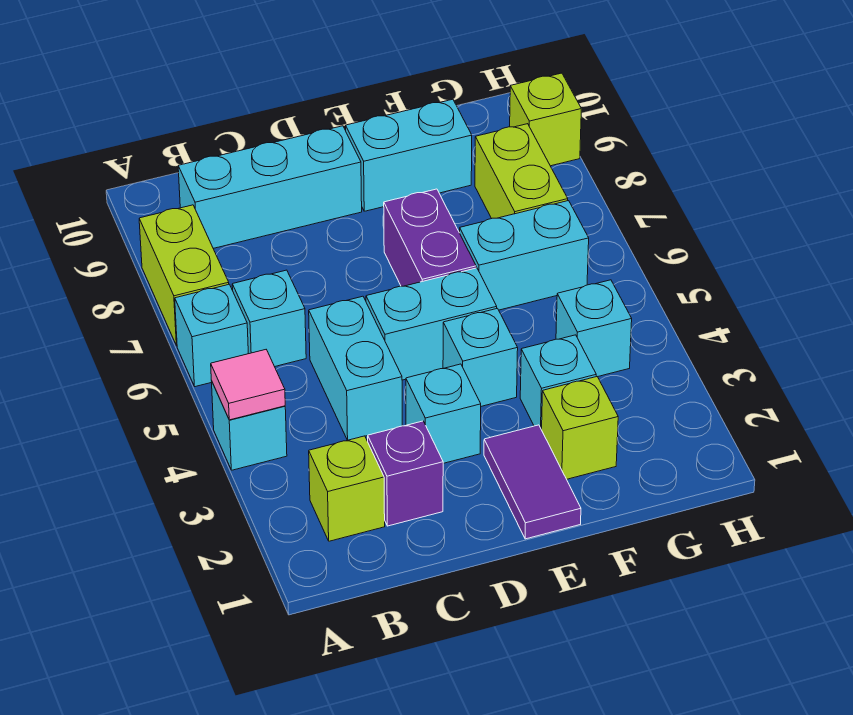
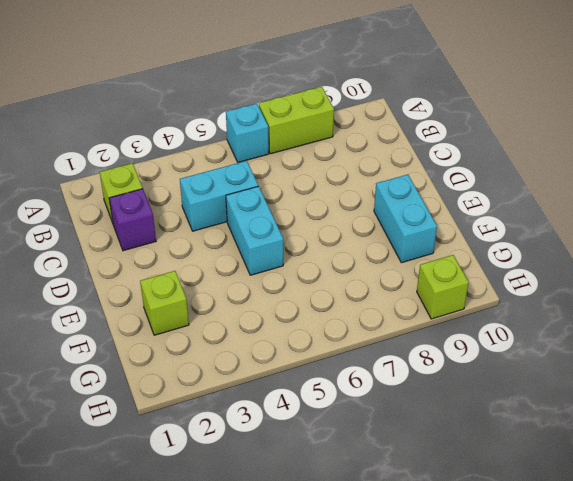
none -> cyan brick A4 level 1
none -> cyan brick B6 level 1
none -> cyan brick B9:D9 level 1

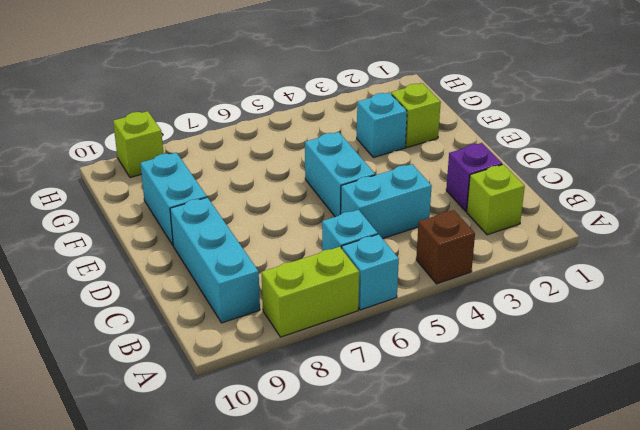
brown brick A4 level 1 -> cyan brick A4 level 1
none -> cyan brick D3 level 1
none -> purple tile E1:E2 level 1
none -> cyan brick E4 level 1

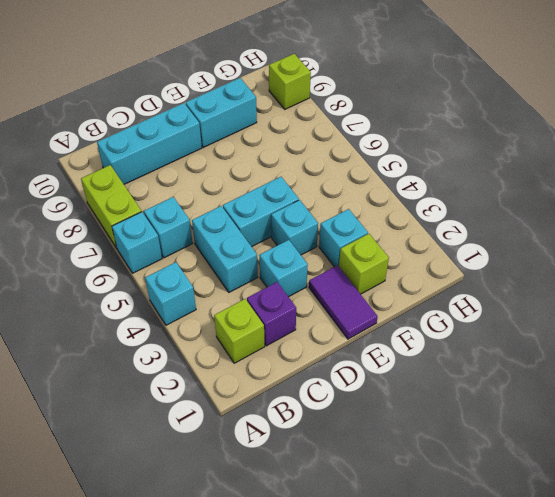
none -> purple brick E6:E7 level 1
none -> cyan brick F6:G6 level 1
none -> cyan brick G4 level 1

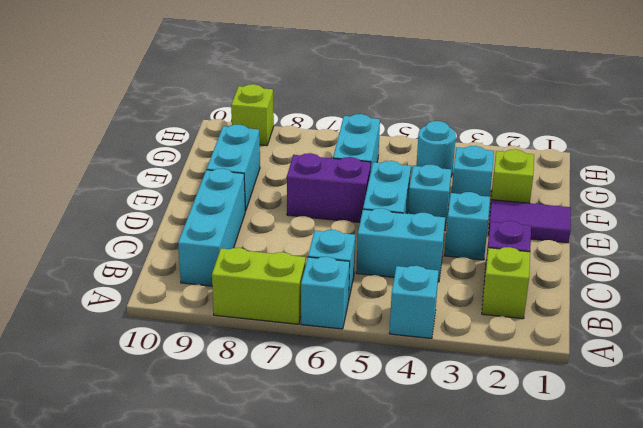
cyan round brick G4 level 1 -> cyan brick G4 level 1
none -> lime brick G7:G8 level 1
none -> pink tile A4 level 2

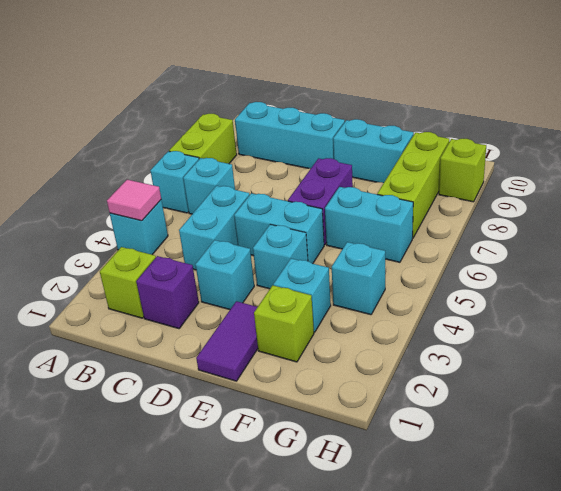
lime brick G7:G9 level 1 -> lime brick G7:G8 level 1

